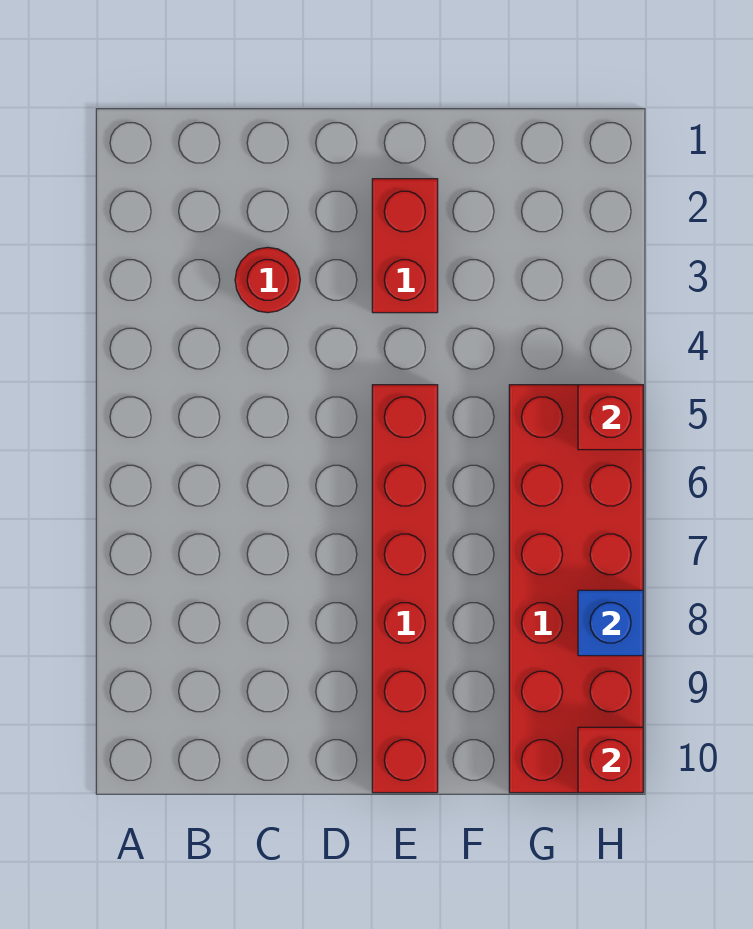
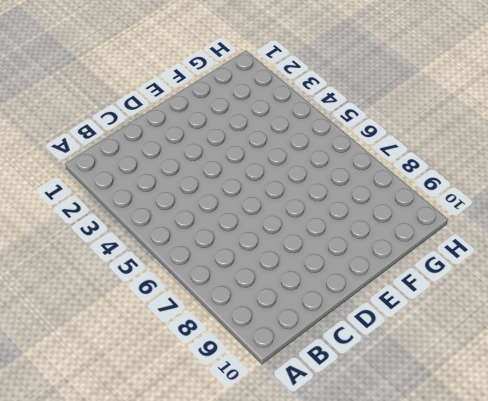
none -> red round brick C3 level 1
none -> red brick E2:E3 level 1

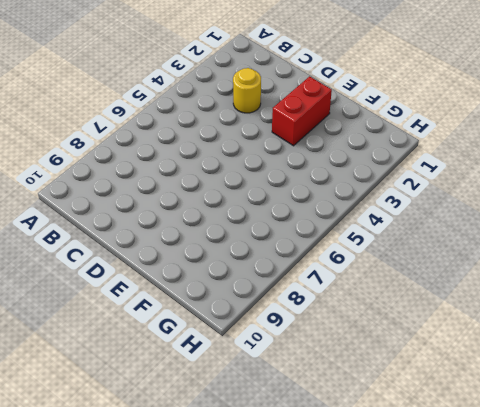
yellow round brick C3 level 1 -> red round brick C3 level 1
none -> red brick E5:E10 level 1
none -> red brick G5:H10 level 1

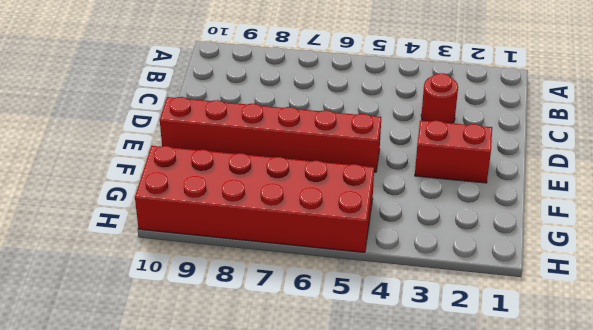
none -> red brick H5 level 2
none -> blue brick H8 level 2

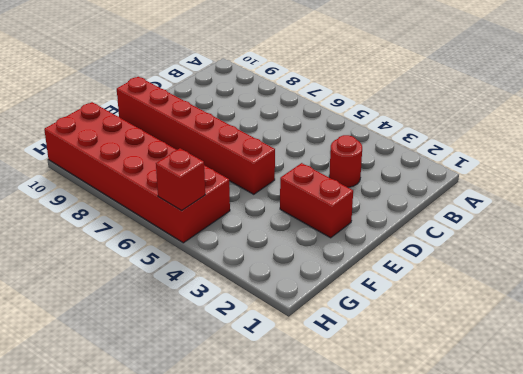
none -> blue brick H8 level 2
none -> red brick H10 level 2

